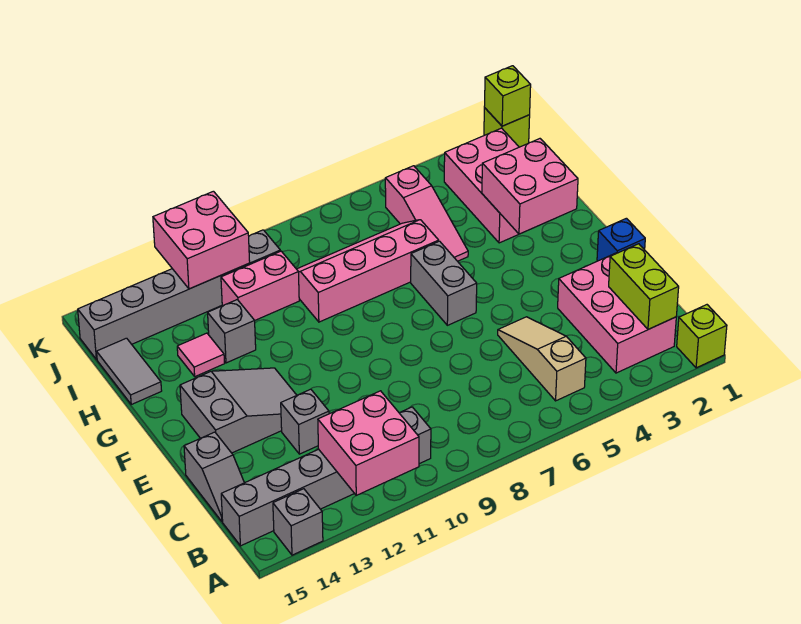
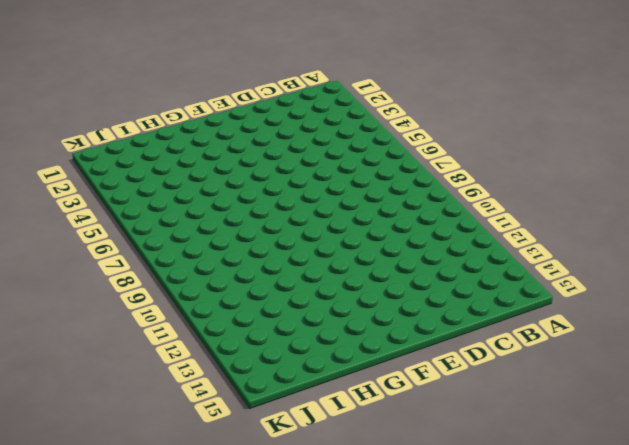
none -> lime brick A1 level 1
none -> grey brick A14 level 1
none -> pink brick B2:D3 level 1

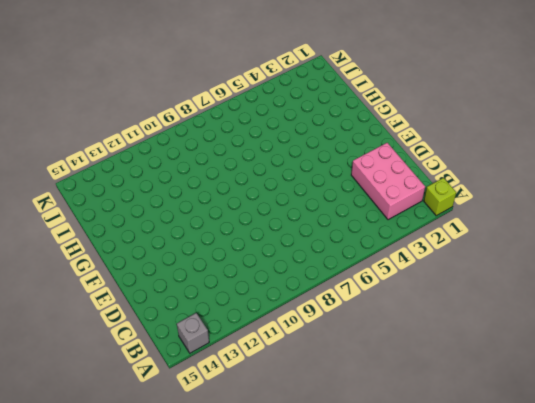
none -> tan slope B5:D5 level 1 top B
none -> grey brick B10:B15 level 1
none -> grey slope C15:D15 level 1 top D

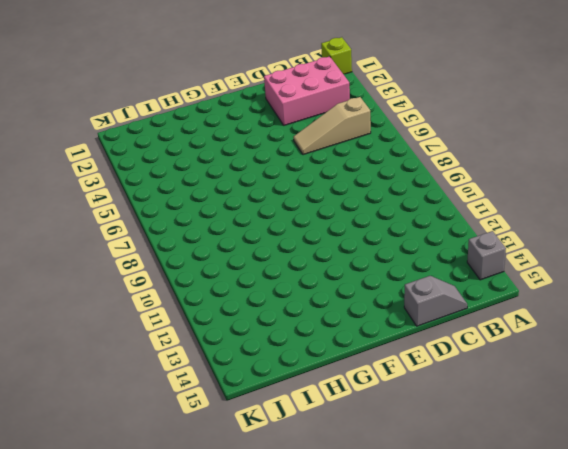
none -> grey brick B10:B15 level 1
none -> grey brick D12 level 1
none -> blue brick E1 level 1

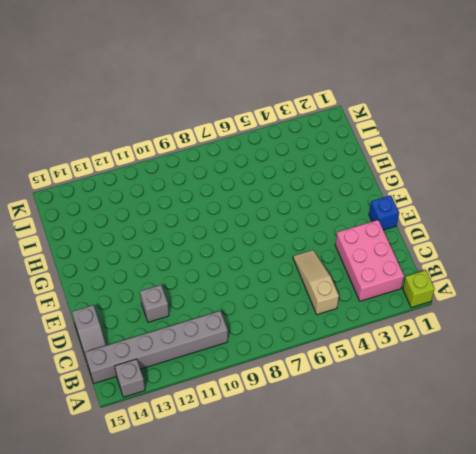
none -> grey slope E12:F14 level 1 top 14
none -> grey brick F6:G6 level 1
none -> pink brick H2:J3 level 1

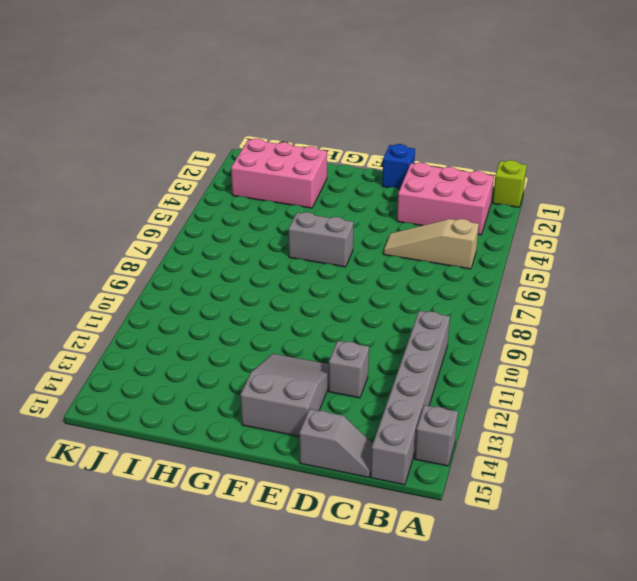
none -> pink slope H5:J5 level 1 top J
none -> pink slope H6:I9 level 1 top H
none -> grey brick H12 level 1

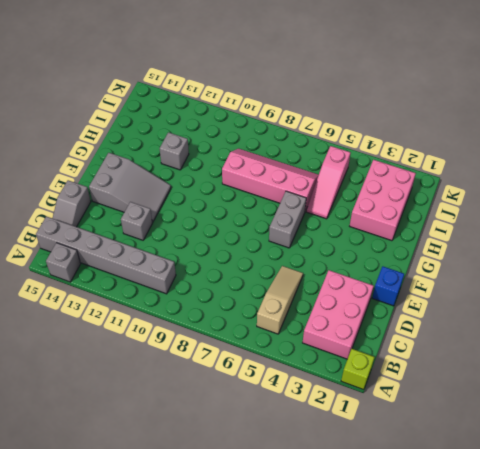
none -> pink tile H13 level 1
none -> grey tile H15:I15 level 1
none -> pink brick I10:I11 level 1

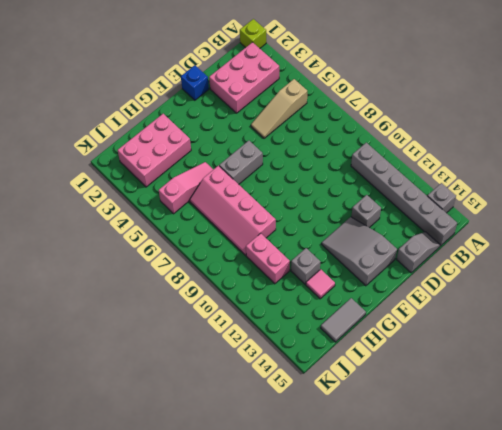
none -> grey brick J10:J15 level 1
none -> lime brick K1 level 1
none -> pink brick A11:B12 level 2

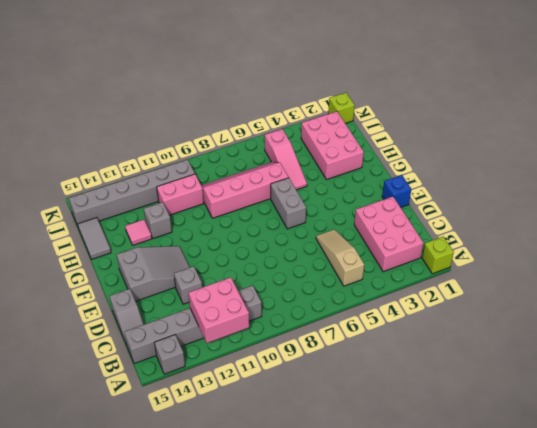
none -> lime brick B2:C2 level 2
none -> pink brick G2:H3 level 2
none -> pink brick J11:K12 level 2

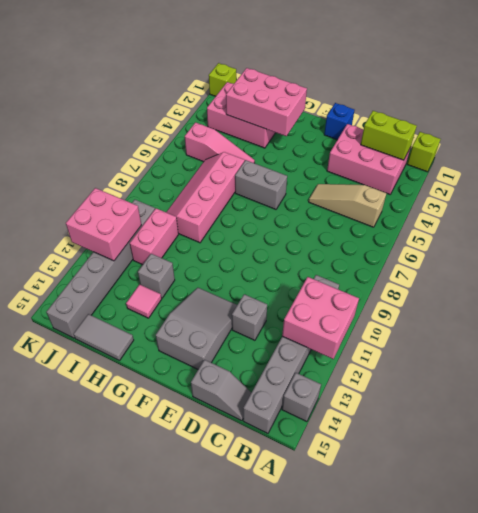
pink brick G2:I3 level 2 -> pink brick G2:H3 level 2
none -> lime brick K1 level 2

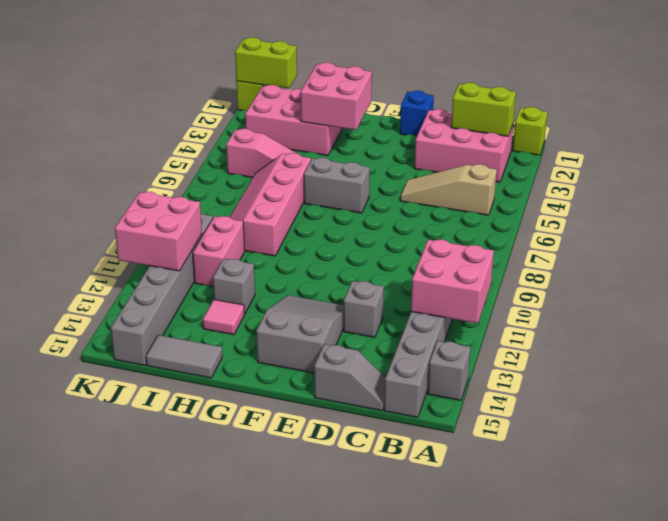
lime brick J1:K1 level 2 -> lime brick K1 level 2

